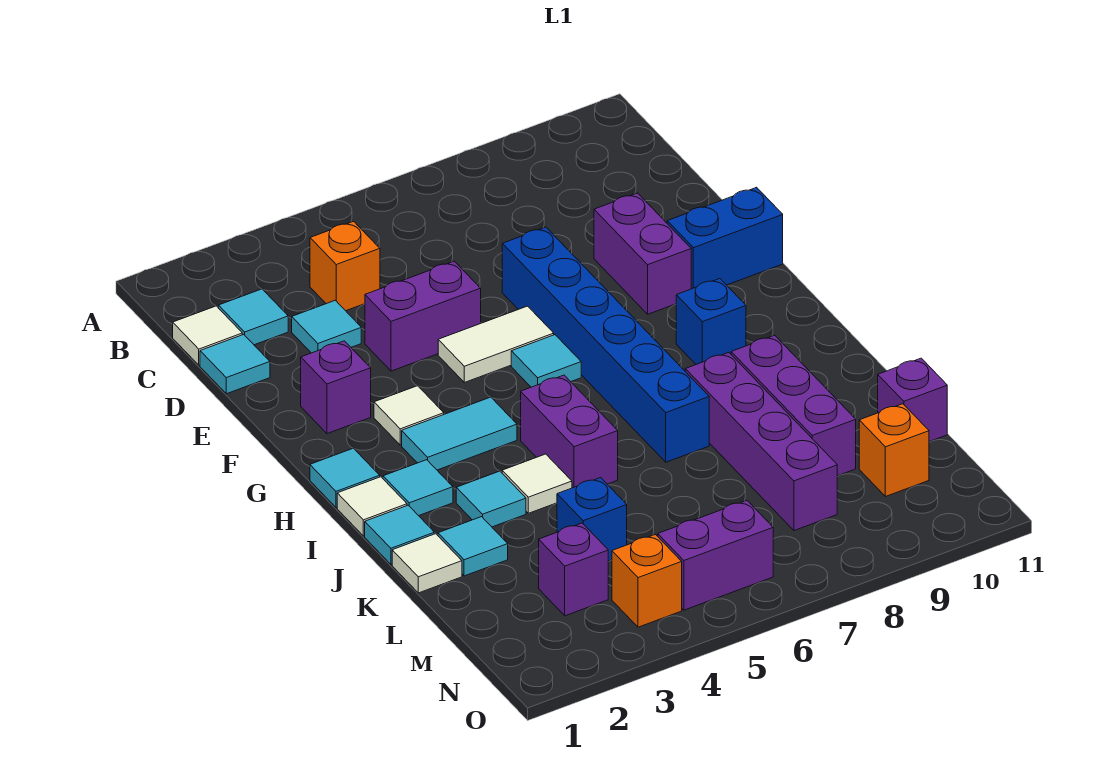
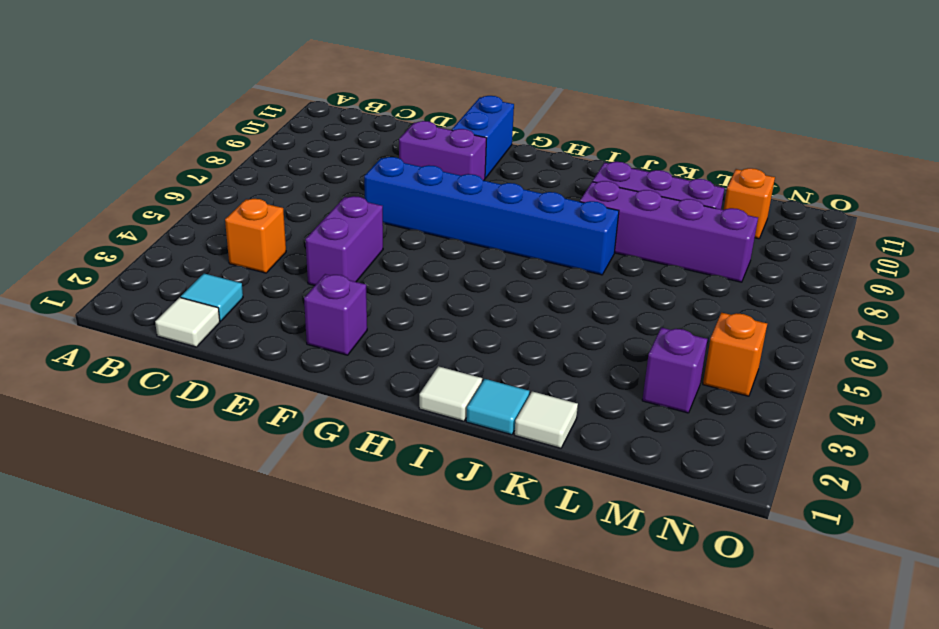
none -> cyan tile D1 level 1
none -> cyan tile D3 level 1
none -> white tile F5:F6 level 1
none -> white tile G3 level 1

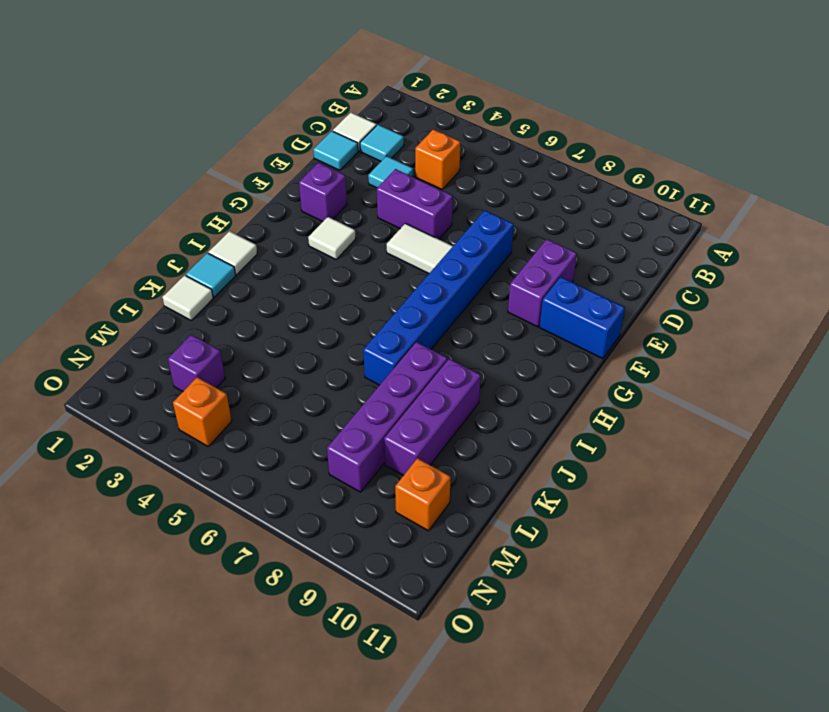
none -> cyan tile G6 level 1
none -> cyan tile H1 level 1
none -> cyan tile H3:H4 level 1
none -> blue brick H9 level 1

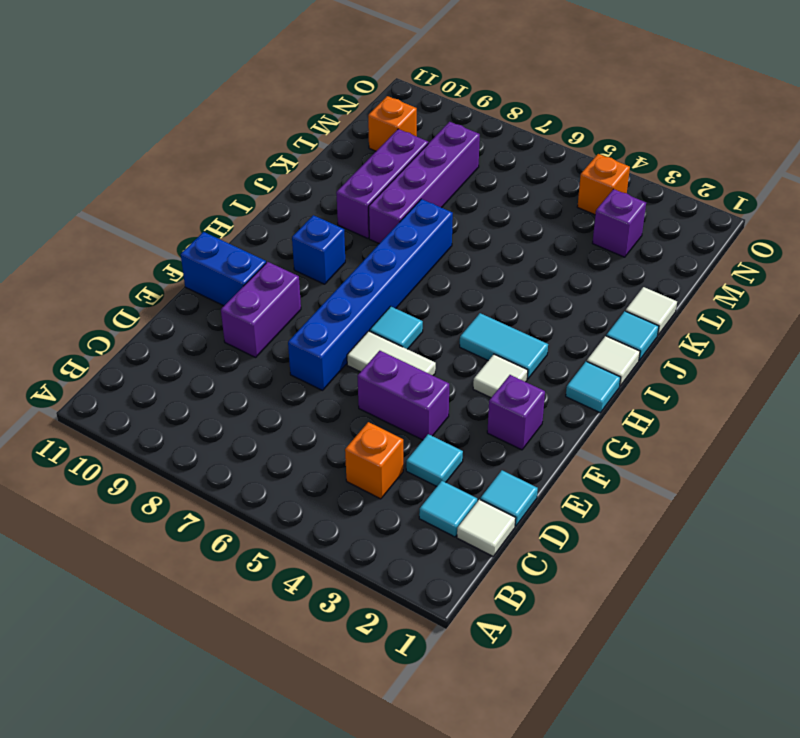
none -> cyan tile I2 level 1
none -> purple brick I5:J5 level 1
none -> cyan tile J3 level 1
none -> white tile J4 level 1

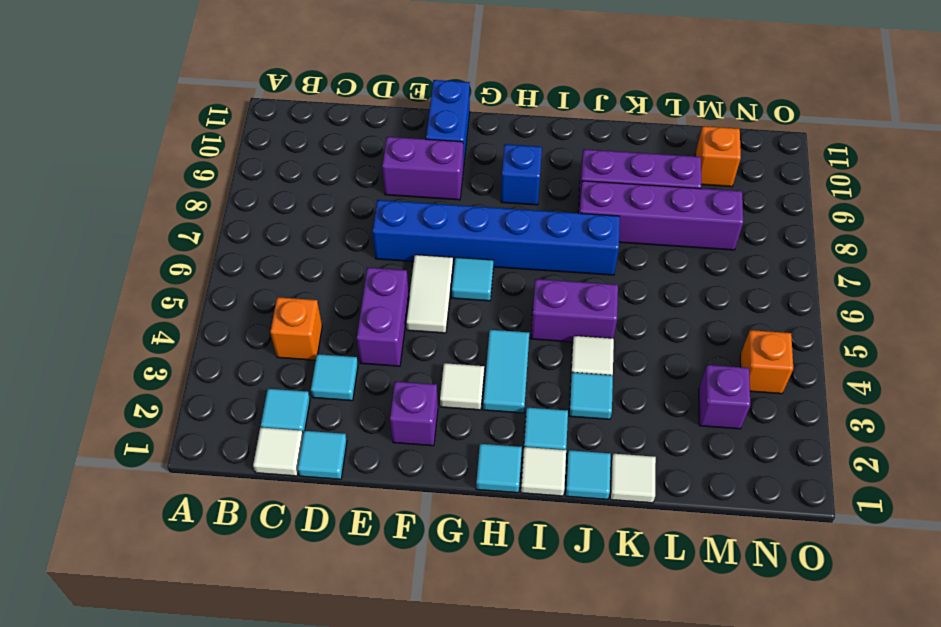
none -> cyan tile K2 level 1
none -> blue brick L4 level 1
none -> purple brick L11 level 1
none -> purple brick N5:N6 level 1

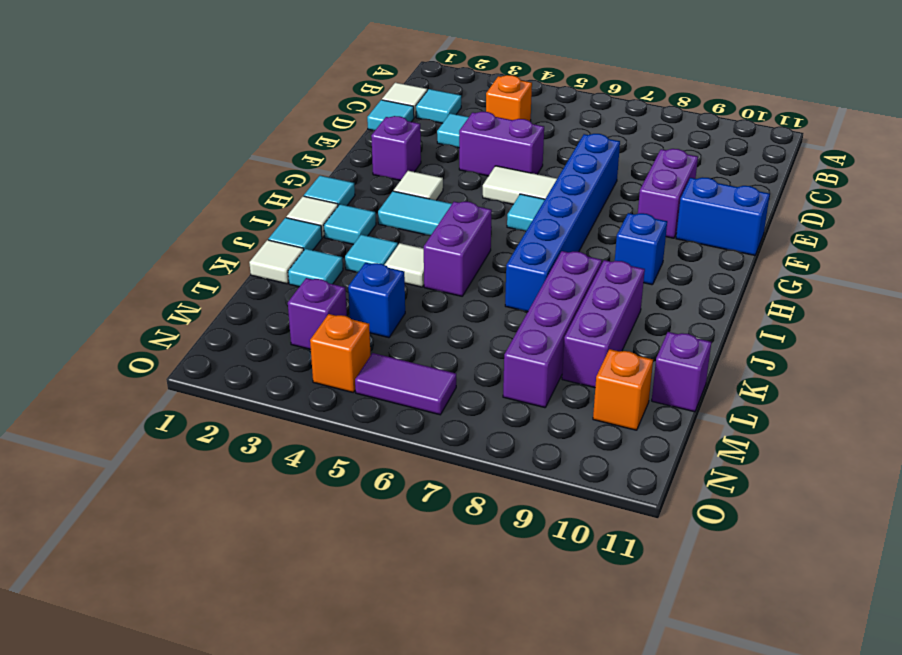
purple tile N5:N6 level 1 -> purple brick N5:N6 level 1

